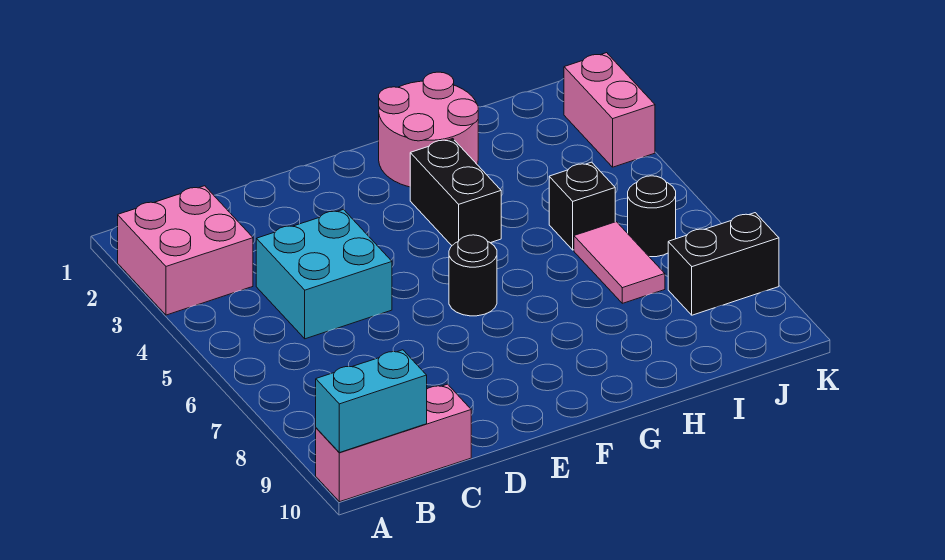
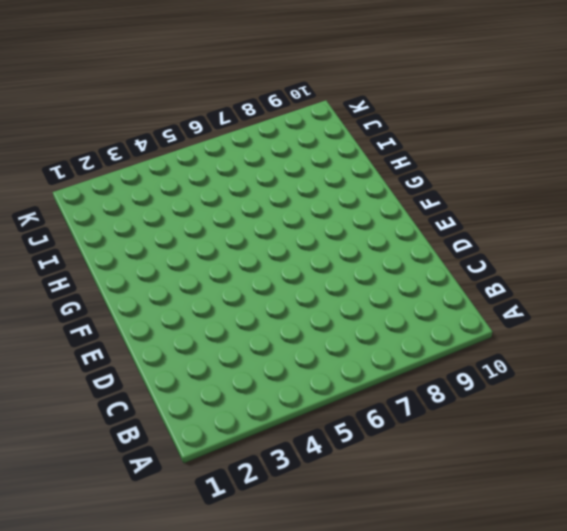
none -> pink brick A2:B3 level 1
none -> pink brick A10:C10 level 1
none -> cyan brick C4:D5 level 1

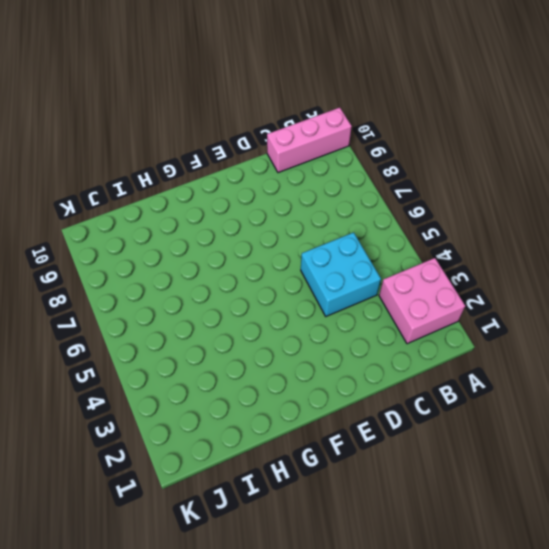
none -> black round brick F6 level 1
none -> pink round brick G1:H2 level 1
none -> black brick G3:G4 level 1

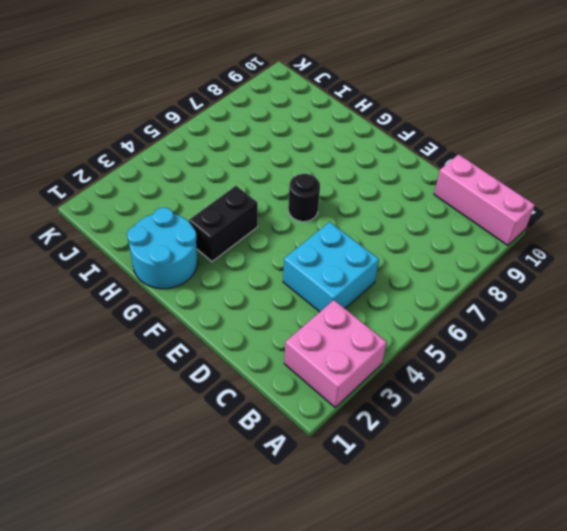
cyan round brick G1:H2 level 1 -> pink round brick G1:H2 level 1
none -> black brick I5 level 1
none -> pink tile I6:I7 level 1
none -> black round brick J6 level 1

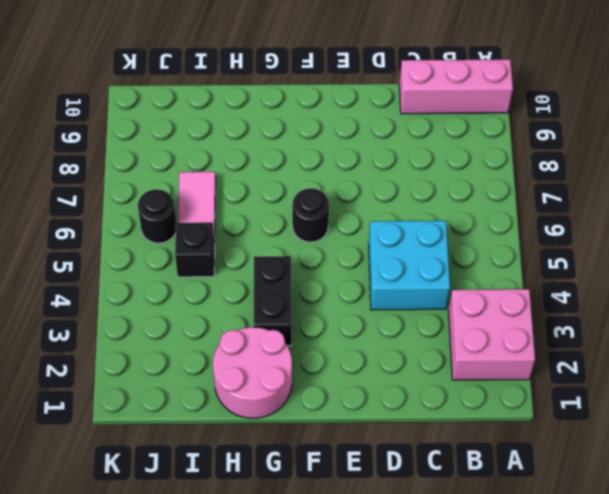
none -> black brick J8:K8 level 1
none -> pink brick K2:K3 level 1
none -> cyan brick A10:B10 level 2

